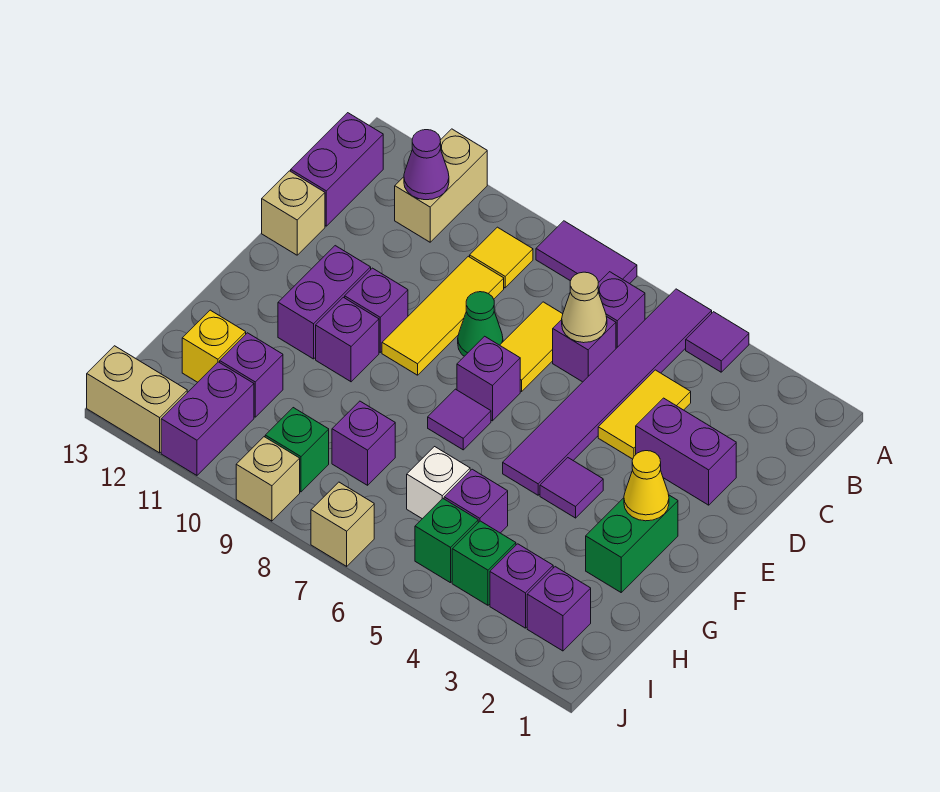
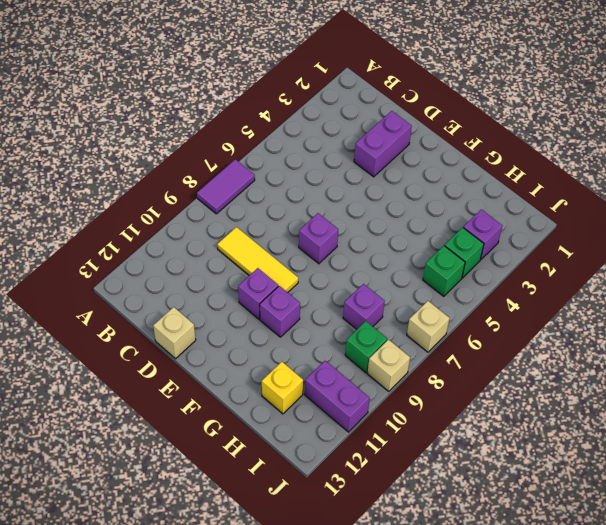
none -> purple tile A4 level 1
none -> purple tile A5:F5 level 1
none -> tan brick A11:B11 level 1
none -> purple brick B6 level 1

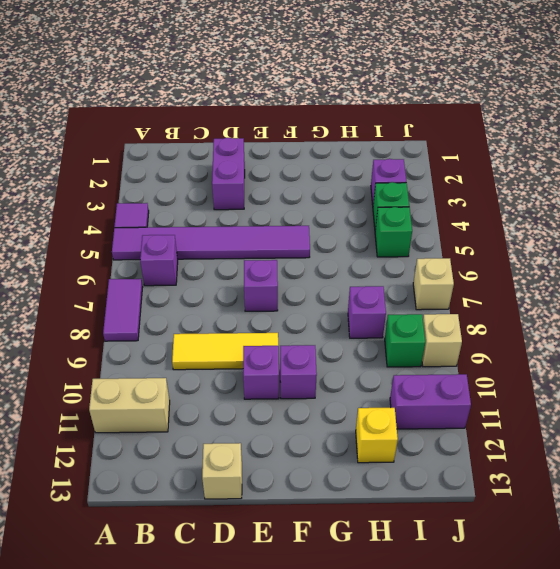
none -> yellow tile B9 level 1
none -> purple brick B13:C13 level 1
none -> yellow tile C4:D4 level 1
none -> purple brick C6 level 1

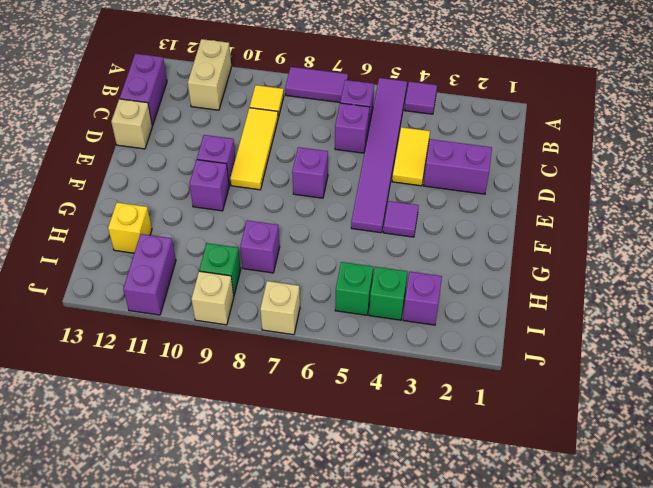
none -> yellow tile C7:D7 level 1
none -> green cone D8 level 1
none -> purple brick E11:F11 level 1
none -> green brick F2:G2 level 1

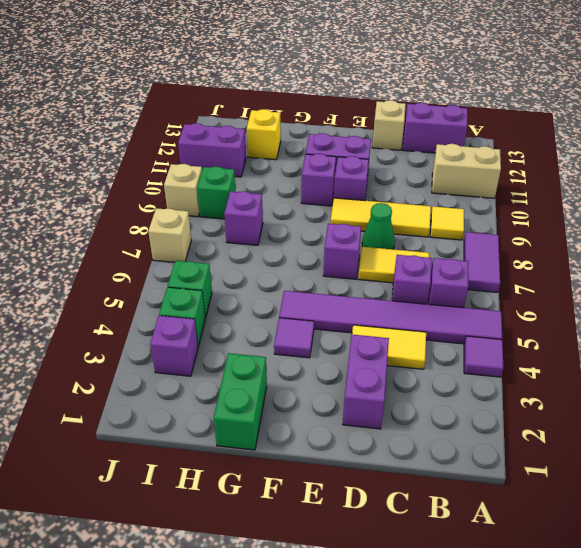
green brick G1:G2 level 1 -> green brick F2:G2 level 1
none -> purple tile F7 level 1
none -> purple brick H5 level 1
none -> white brick H6 level 1
none -> purple brick H11 level 1

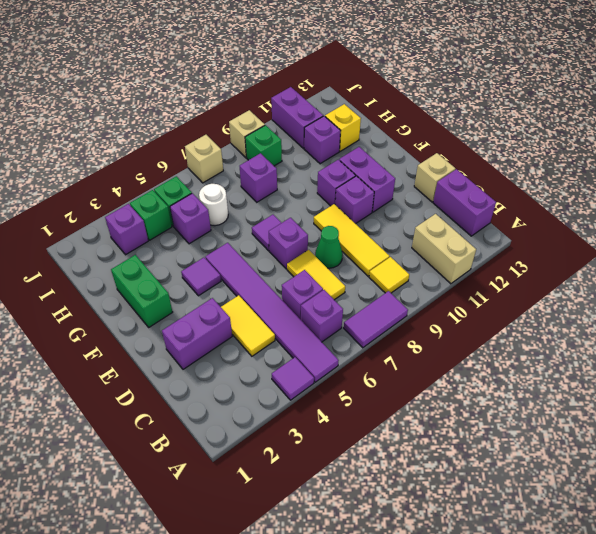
white round brick H6 level 1 -> white brick H6 level 1
none -> purple brick I2 level 1
none -> tan brick J12:J13 level 1
none -> purple cone B11 level 2
none -> tan cone C6 level 2

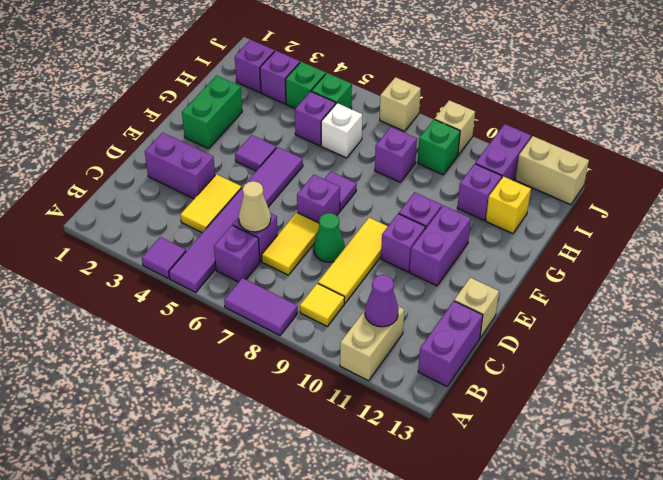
none -> yellow cone F2 level 2

